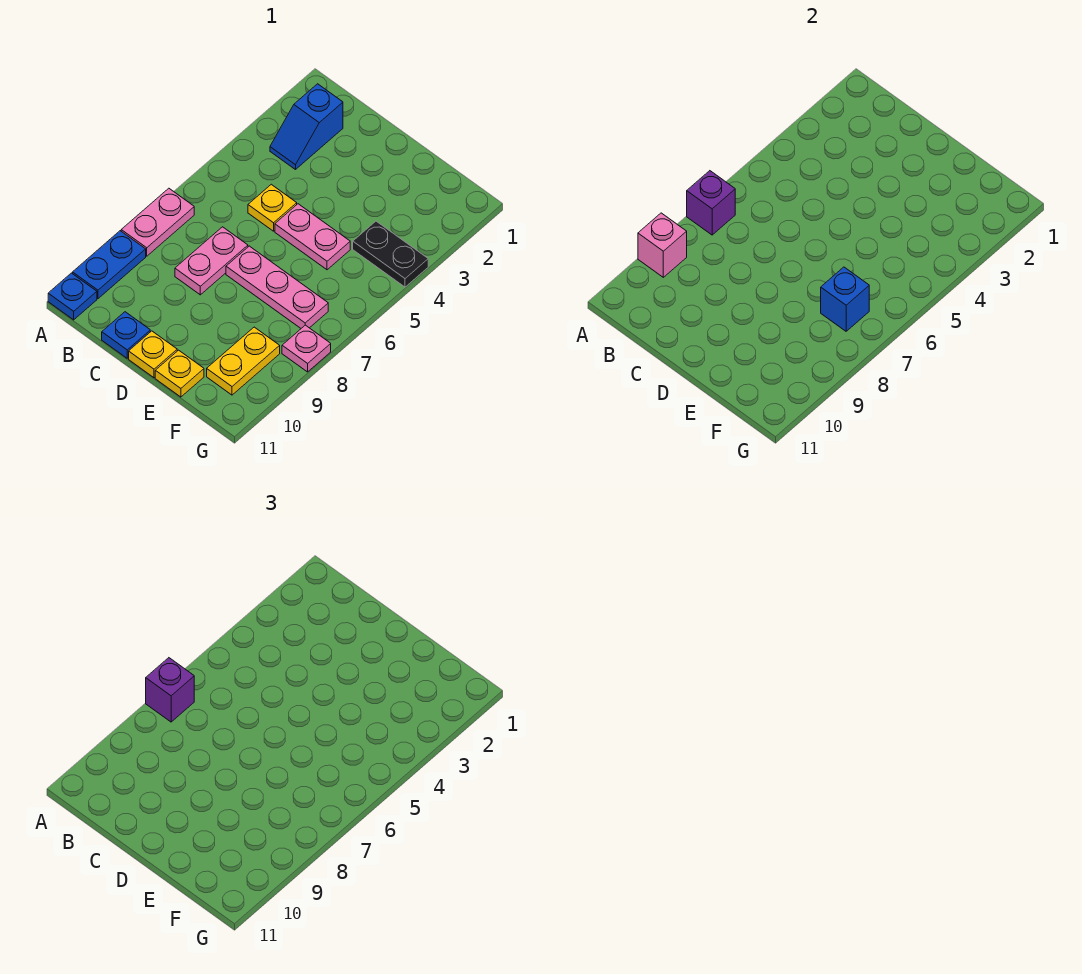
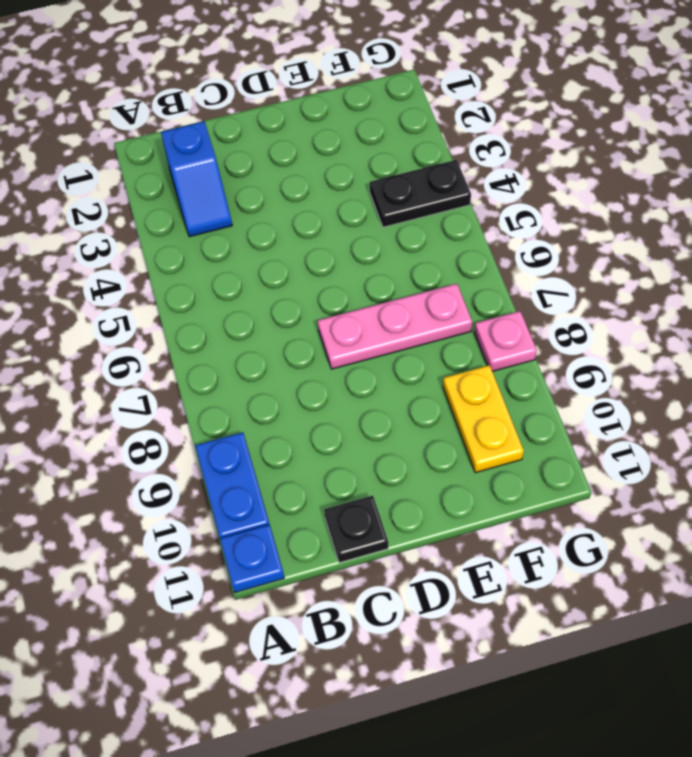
black plate C11 level 1 -> blue plate C11 level 1
none -> pink plate A7:A8 level 1
none -> yellow plate C5 level 1
none -> pink plate C7:C8 level 1

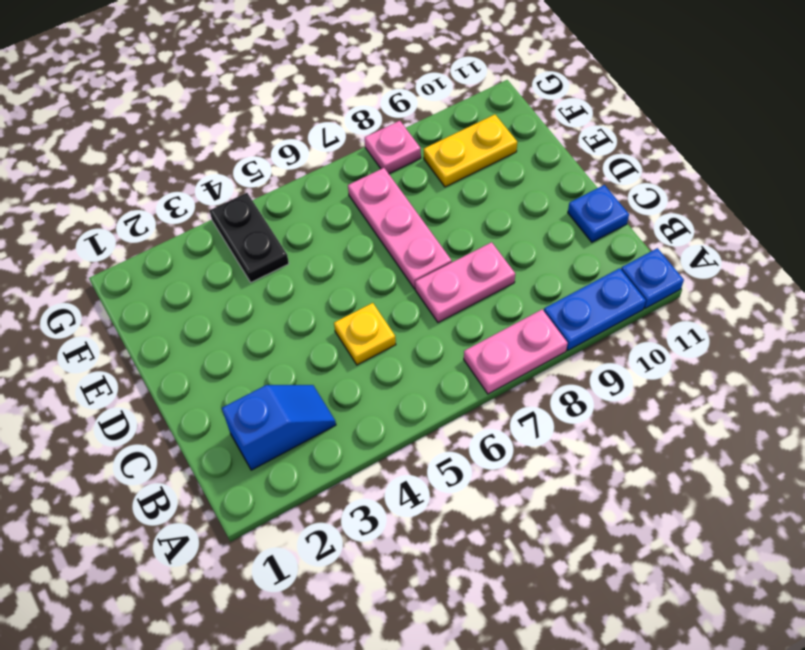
none -> pink plate D5:E5 level 1
none -> yellow plate D11 level 1
none -> yellow plate E11 level 1

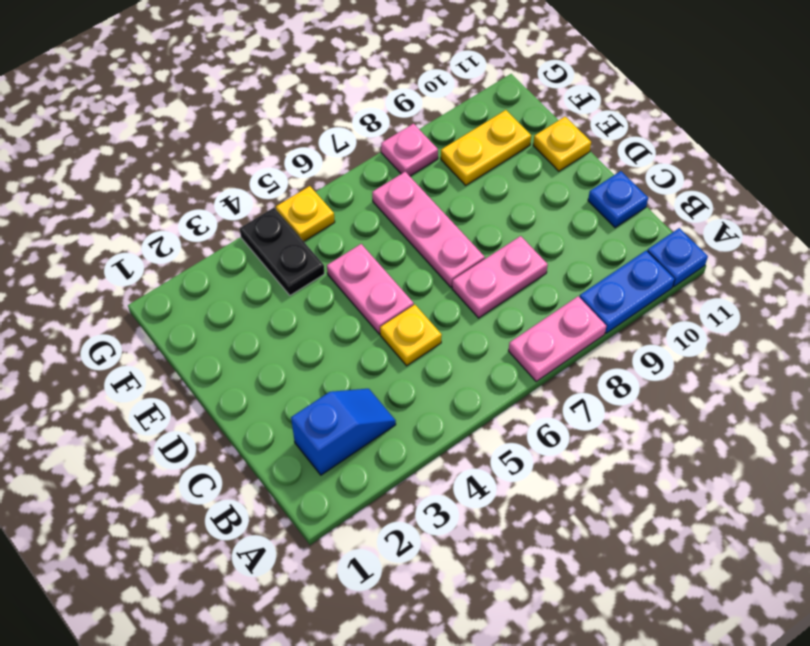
yellow plate G5 level 1 -> yellow plate D11 level 1
none -> purple brick A7 level 2
none -> pink brick A9 level 2
none -> blue brick F7 level 2

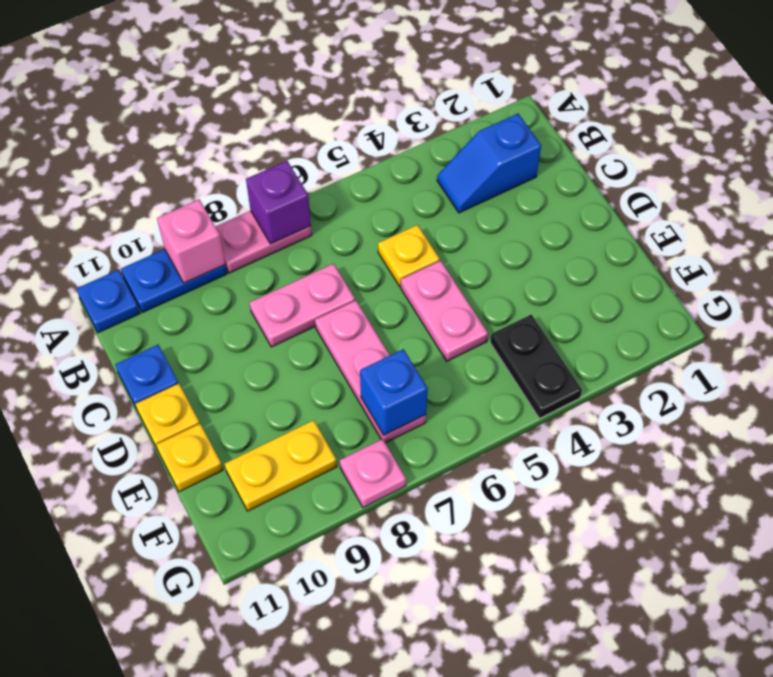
none -> purple brick A7 level 3

